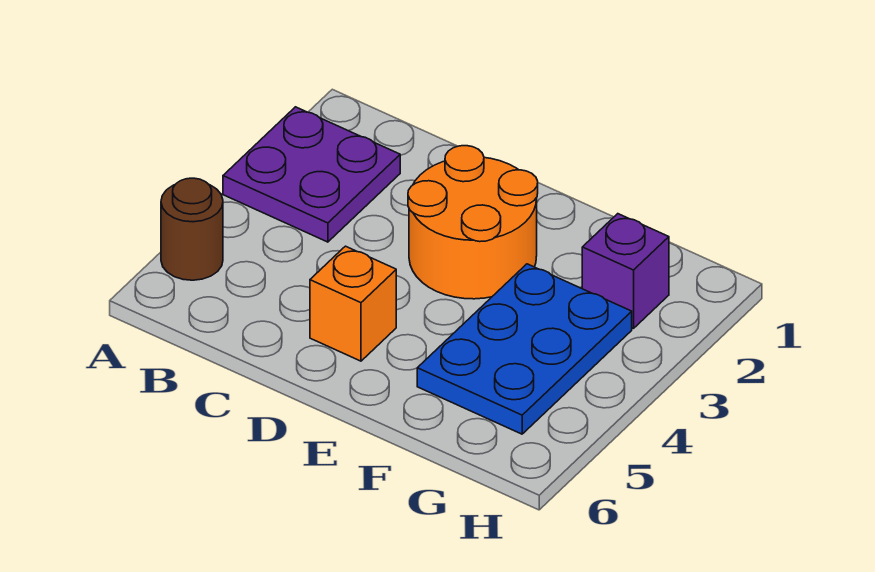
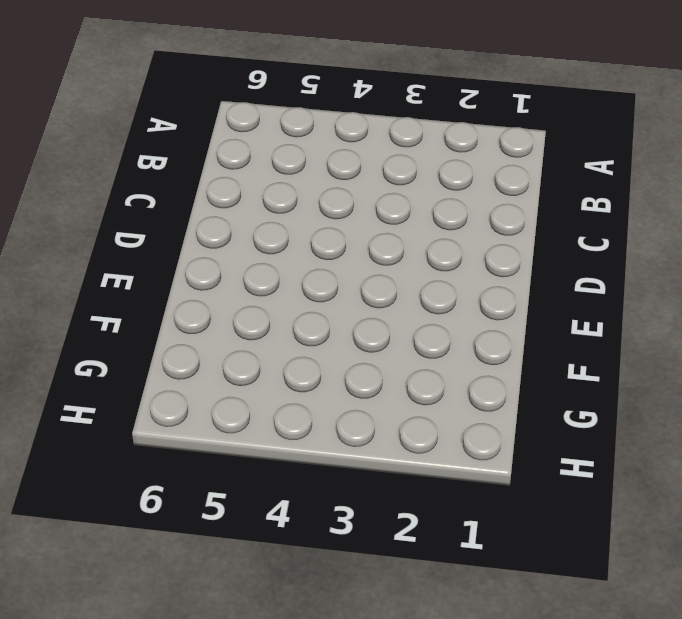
none -> purple plate A2:B3 level 1
none -> brown round brick A5 level 1

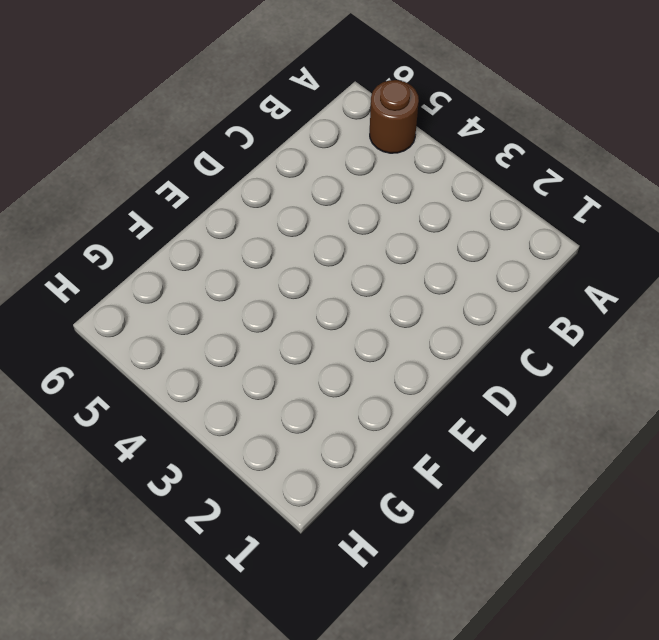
none -> purple plate A2:B3 level 1
none -> orange round brick D2:E3 level 1

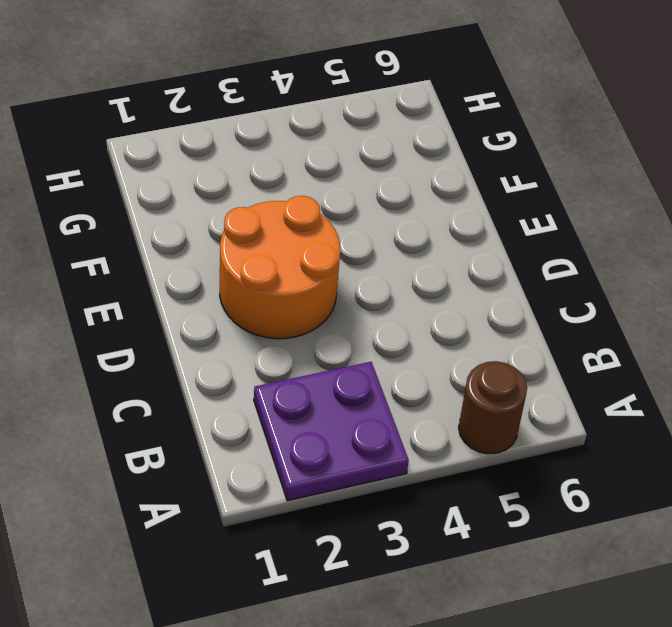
none -> orange brick D5 level 1
none -> blue plate F3:G5 level 1

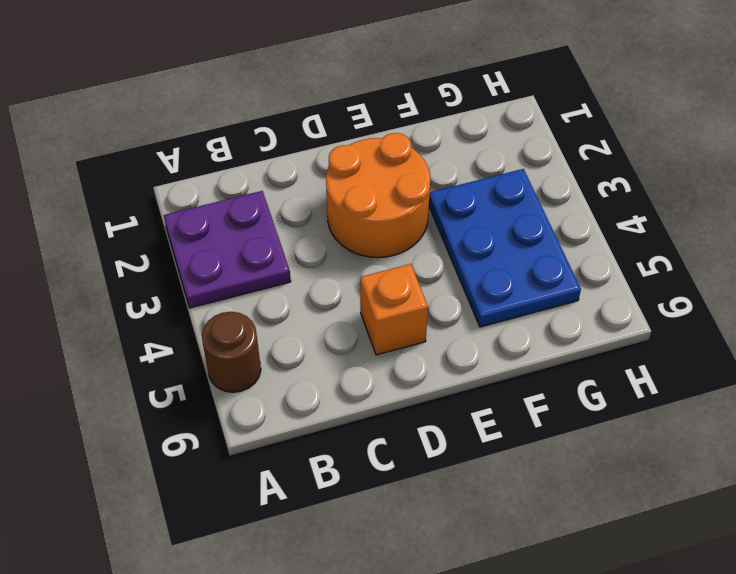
none -> purple brick G2 level 1

